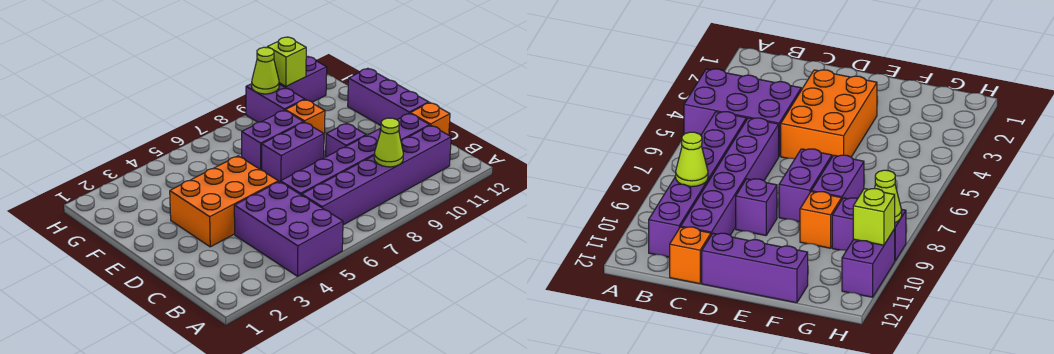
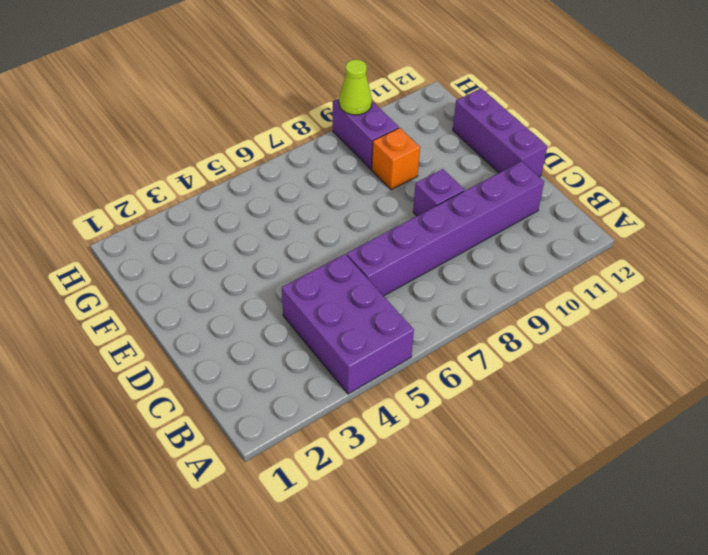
none -> purple brick B6:B11 level 1
none -> orange brick C12 level 1
none -> orange brick D3:E5 level 1

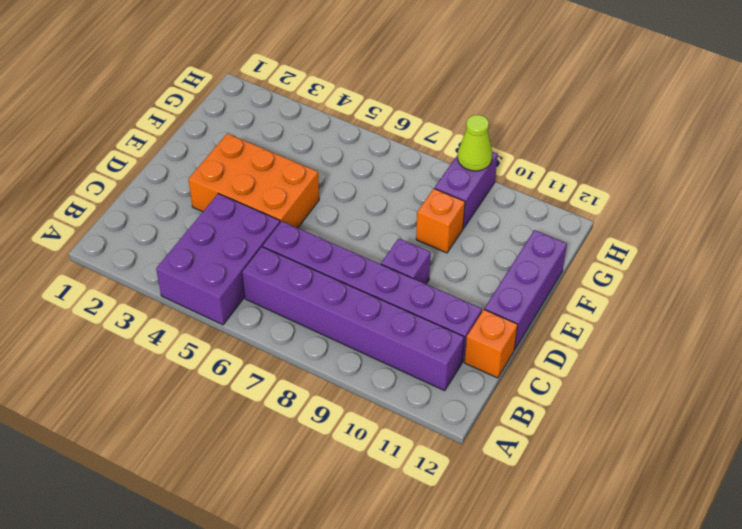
none -> purple brick E7:E8 level 1
none -> purple brick F7:F8 level 1
none -> purple brick H10:H11 level 1

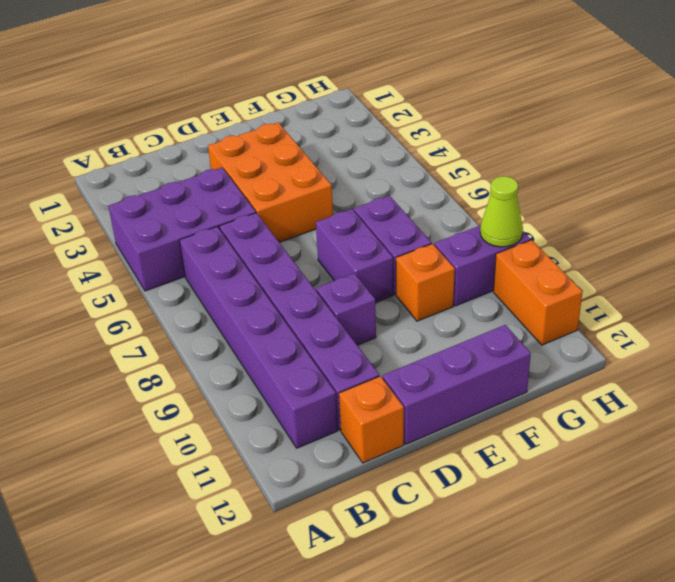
orange brick H10:H11 level 1 -> purple brick H10:H11 level 1
none -> lime cone B9 level 2
none -> lime brick H10 level 2

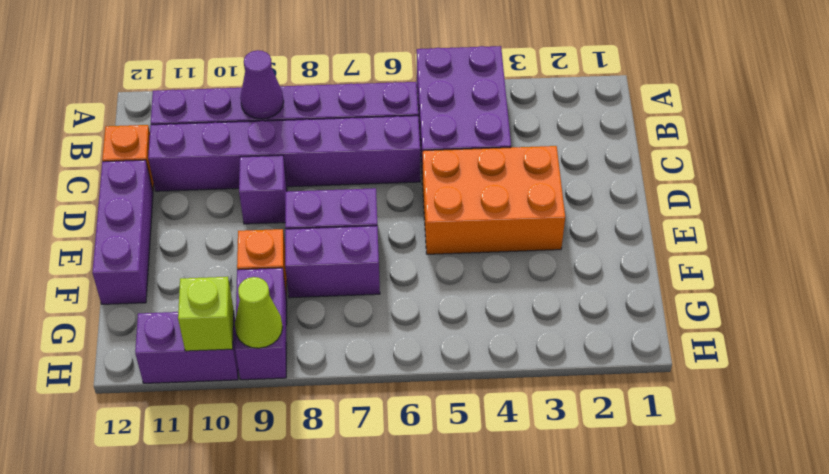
purple cone B9 level 2 -> lime cone B9 level 2

